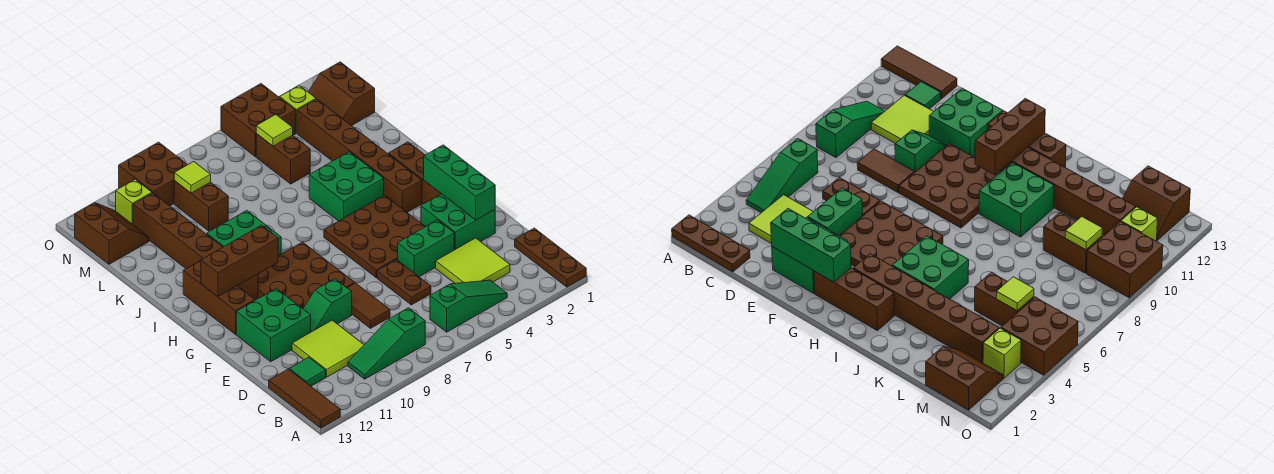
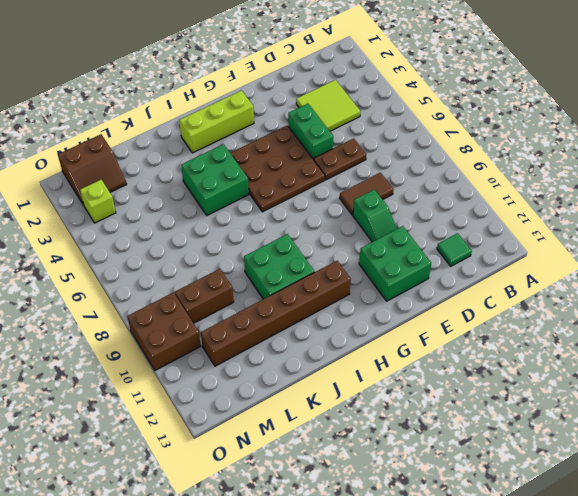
lime brick G2:I2 level 1 -> brown brick G2:I2 level 1
none -> brown plate A1:C1 level 1
none -> brown tile A13:C13 level 1
none -> green slope B4:B6 level 1 top 6
none -> green slope B8:B10 level 1 top 8

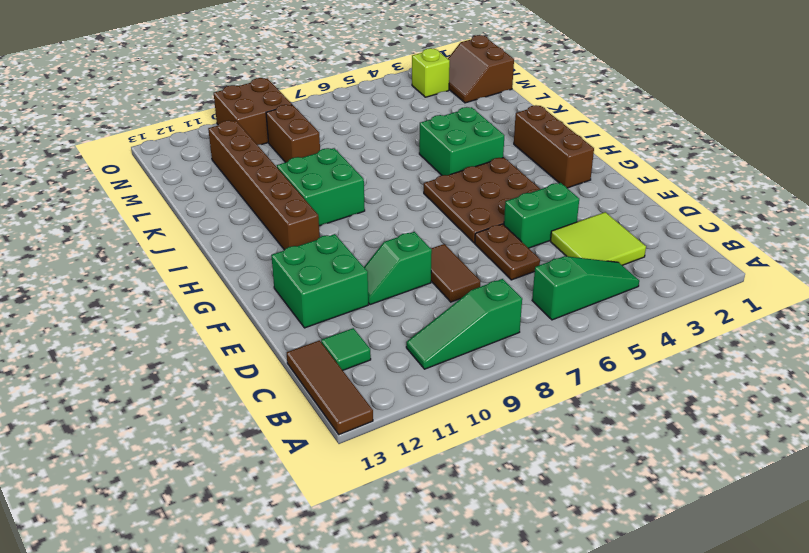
none -> brown plate A1:C1 level 1
none -> lime tile C10:D11 level 1
none -> green brick E2:F3 level 1
none -> brown plate F8:H10 level 1

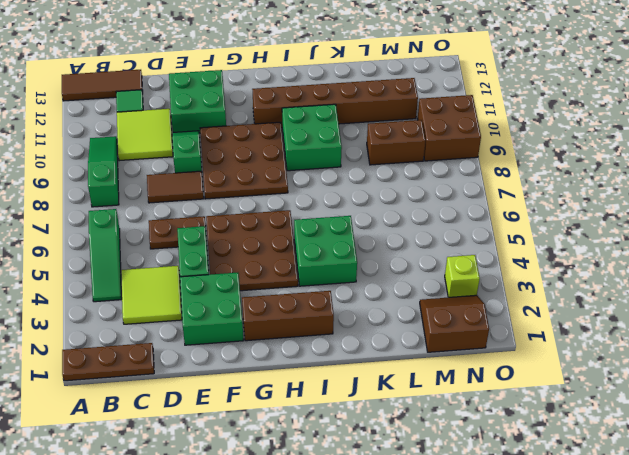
none -> brown brick G12:I12 level 1
none -> brown brick H3:M3 level 1
none -> brown brick L5:M5 level 1
none -> brown slope M12:N13 level 1 top 13

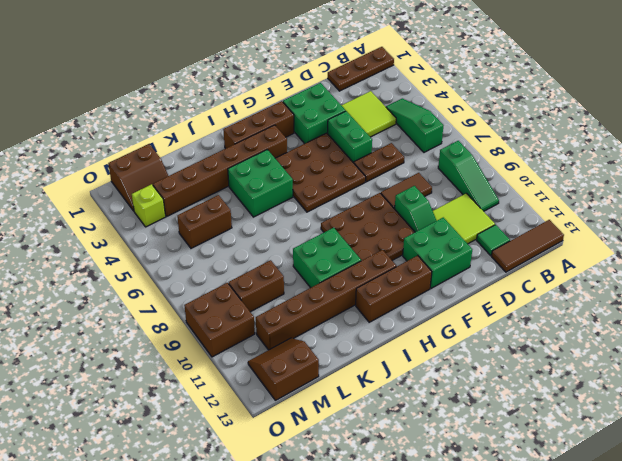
none -> brown brick N4:O5 level 1
none -> lime brick N11 level 1
none -> green brick E2:G2 level 2
none -> brown brick H10:H12 level 2

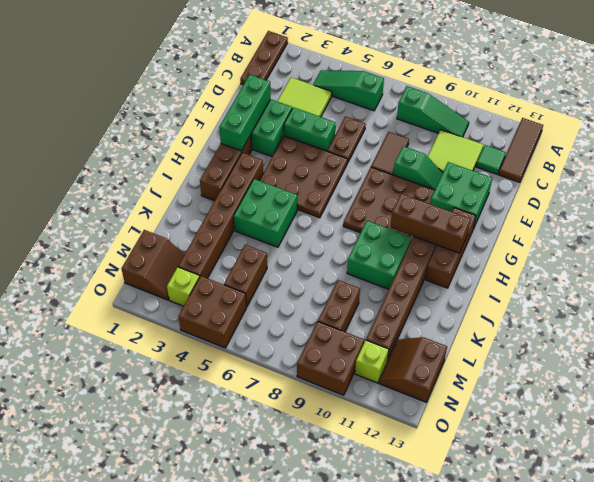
none -> lime tile M5 level 2
none -> lime tile M9 level 2

